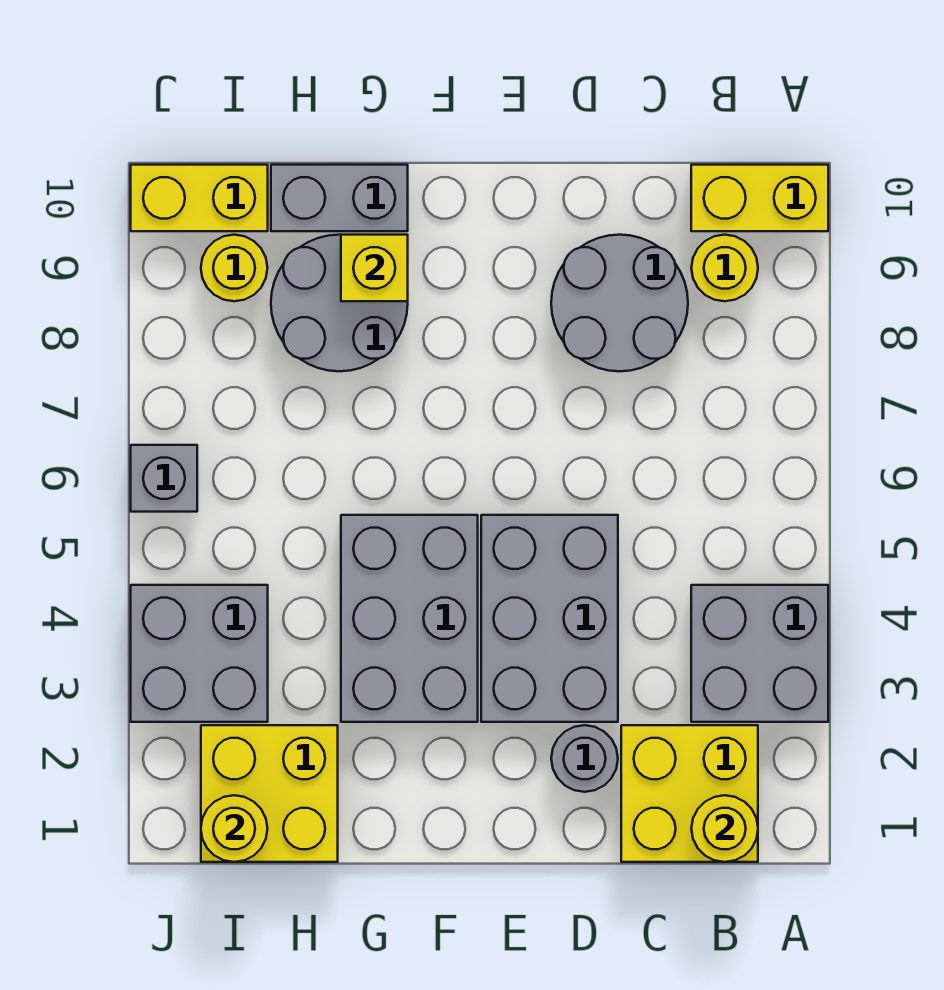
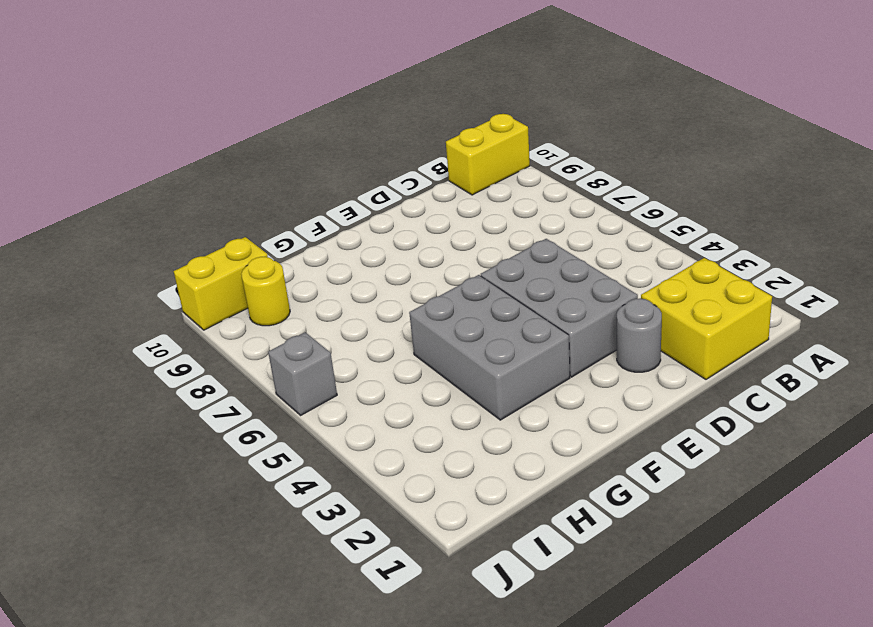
none -> grey brick A3:B4 level 1
none -> yellow round brick B9 level 1
none -> grey round brick C8:D9 level 1

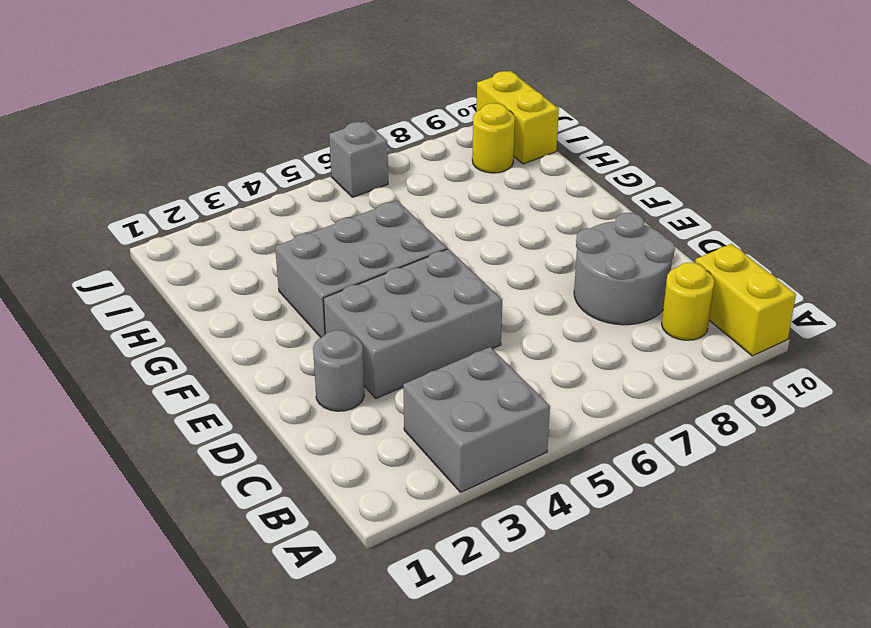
none -> yellow brick B1:C2 level 1
none -> grey round brick G8:H9 level 1
none -> grey brick G10:H10 level 1

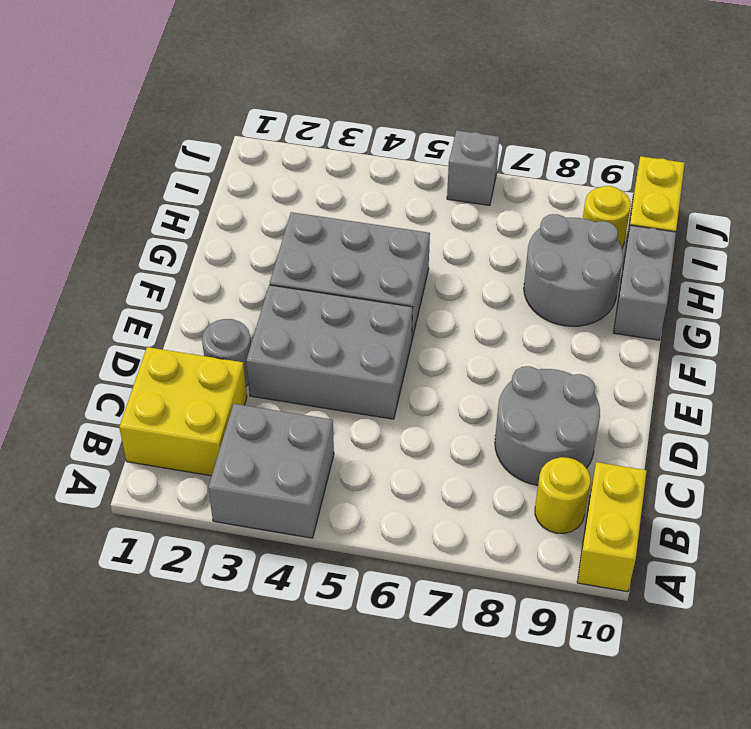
none -> yellow brick H1:I2 level 1
none -> grey brick I3:J4 level 1
none -> yellow round brick B1 level 2

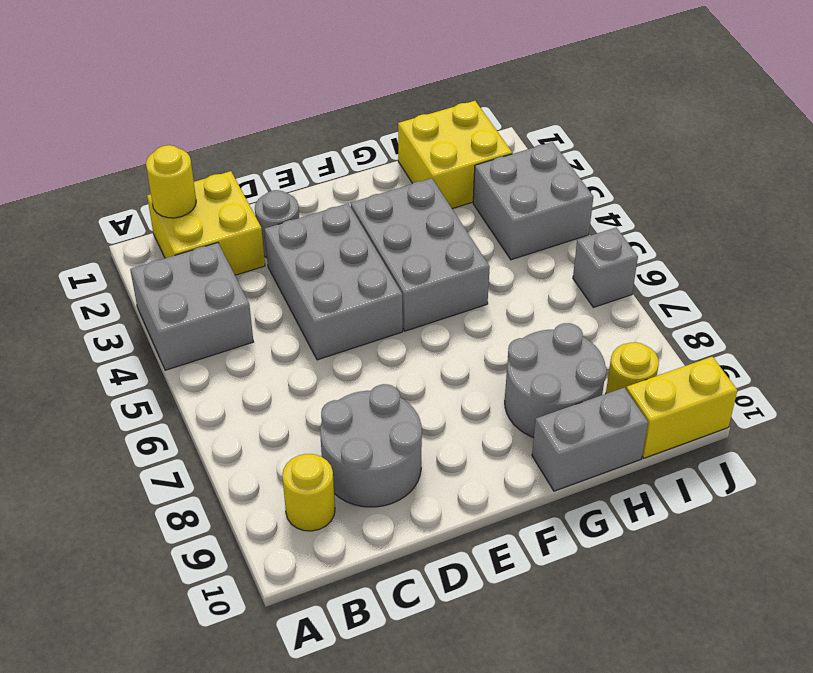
none -> yellow brick A10:B10 level 1
none -> yellow brick G9 level 2
none -> yellow round brick I1 level 2

